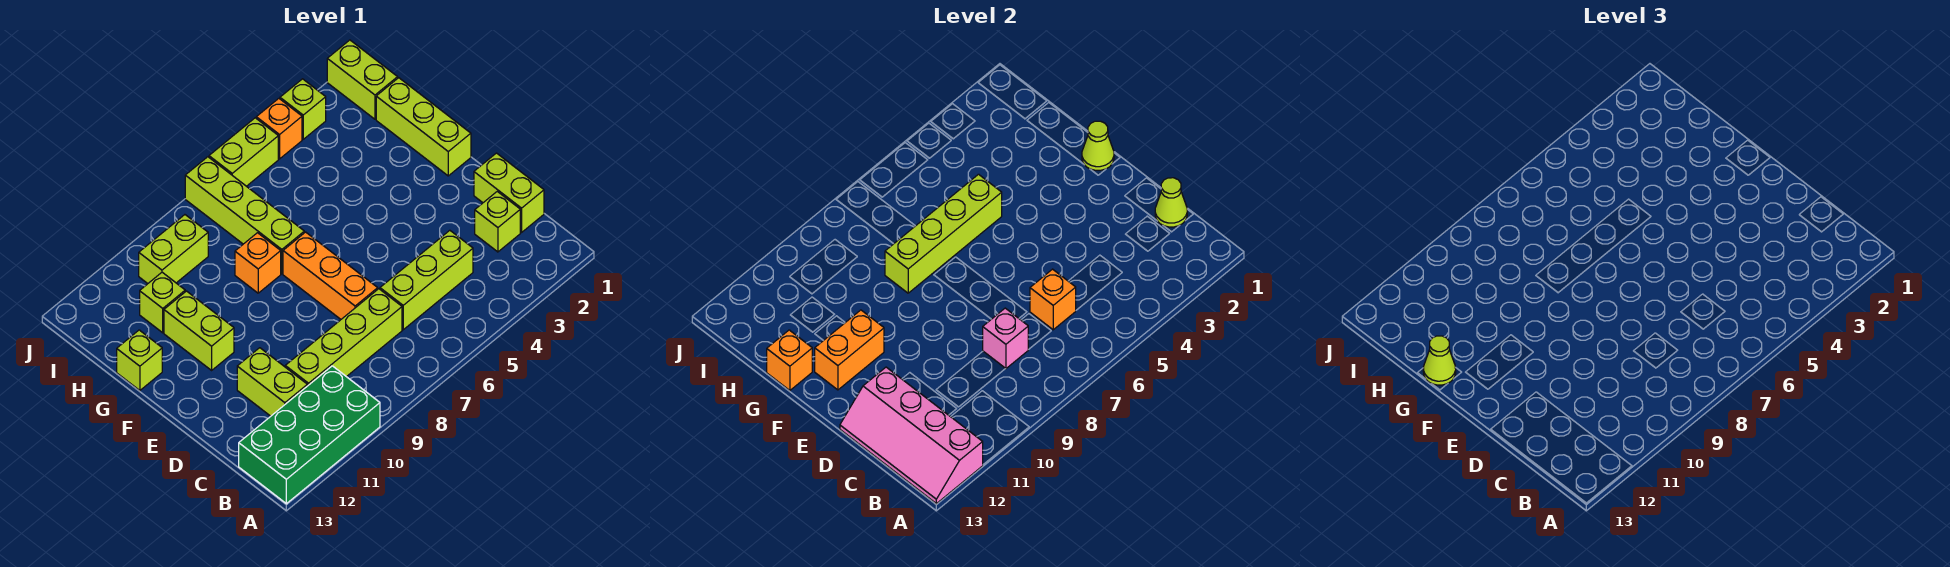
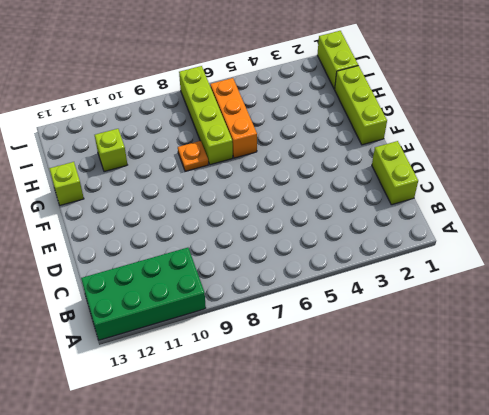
orange brick G6:I6 level 1 -> orange brick D7:F7 level 1
orange plate G8 level 1 -> orange brick G8 level 1
none -> lime brick C2 level 1
none -> lime brick C4:C6 level 1
none -> lime brick C7:C10 level 1

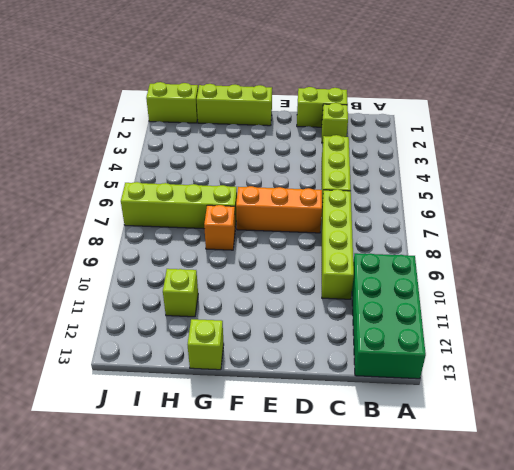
none -> lime brick C11:D11 level 1
none -> lime brick F11:G11 level 1
none -> lime brick I9:I10 level 1

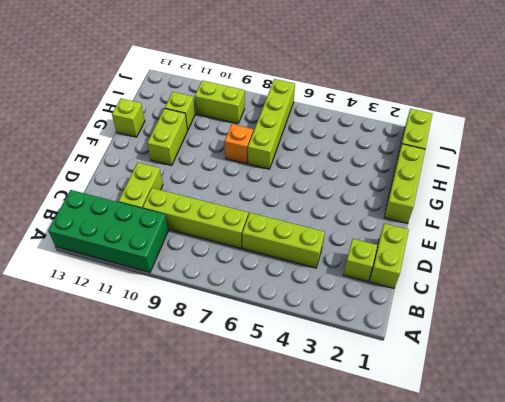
none -> orange brick D7:F7 level 1
none -> lime brick J3 level 1
none -> orange brick J4 level 1

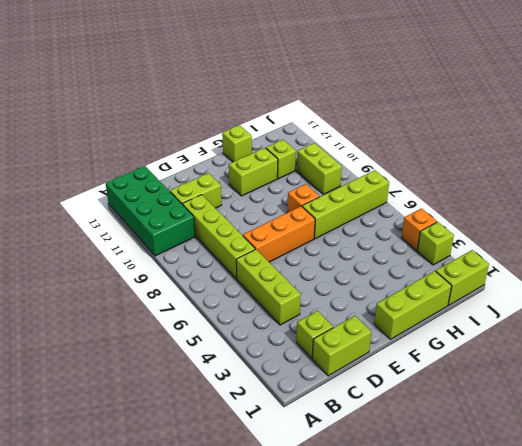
none -> lime brick J5:J6 level 1
none -> pink slope A12:D13 level 2 top 12
none -> lime cone C1 level 2

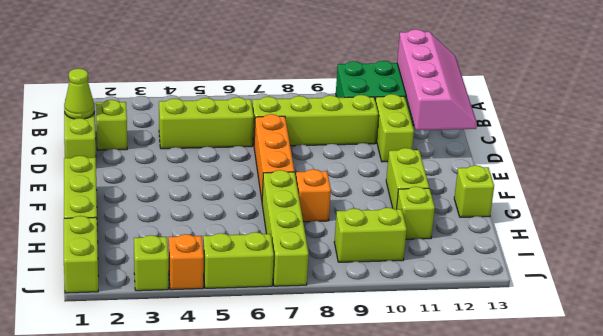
none -> orange brick C6 level 2
none -> pink brick C8 level 2
none -> lime cone F1 level 2

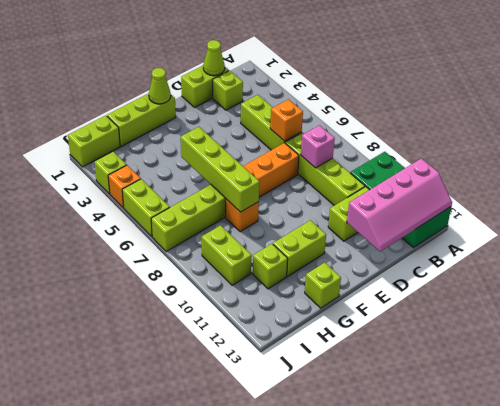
none -> orange brick F11:F12 level 2
none -> orange brick G13 level 2
none -> lime cone G13 level 3

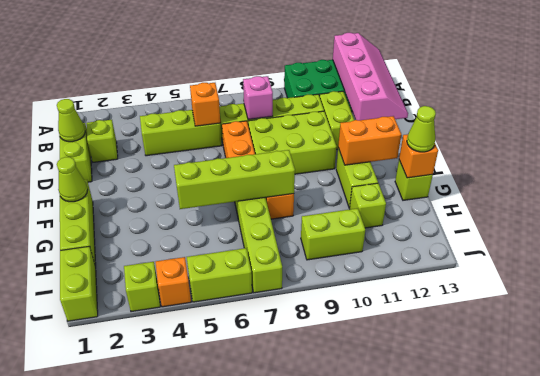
lime brick D8:E10 level 1 -> none

